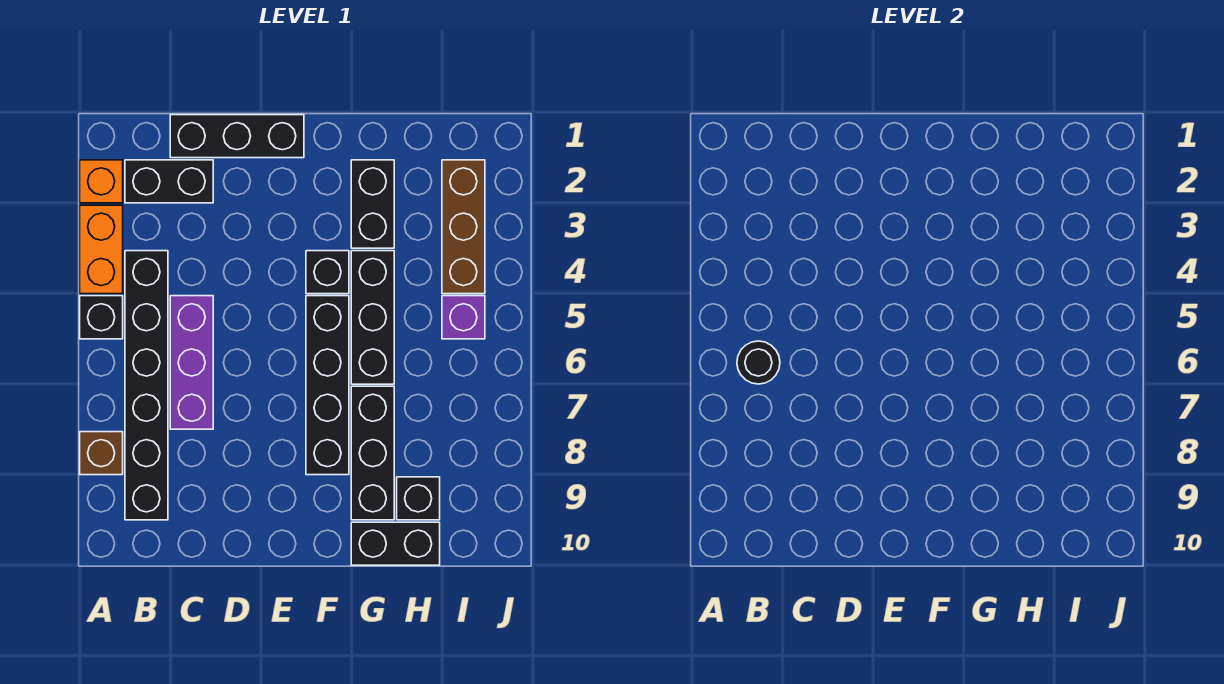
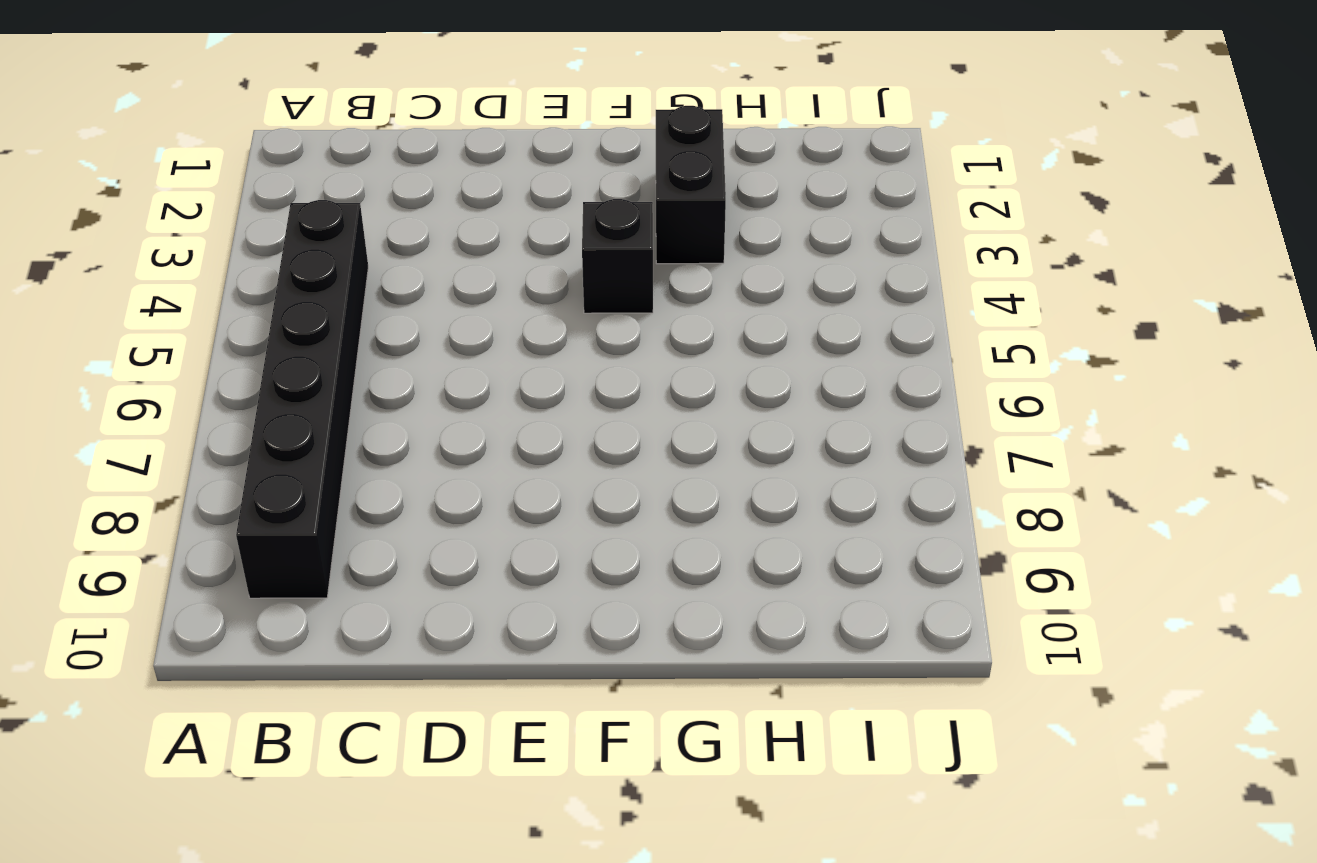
none -> orange brick A2 level 1
none -> orange brick A3:A4 level 1
none -> black brick A5 level 1

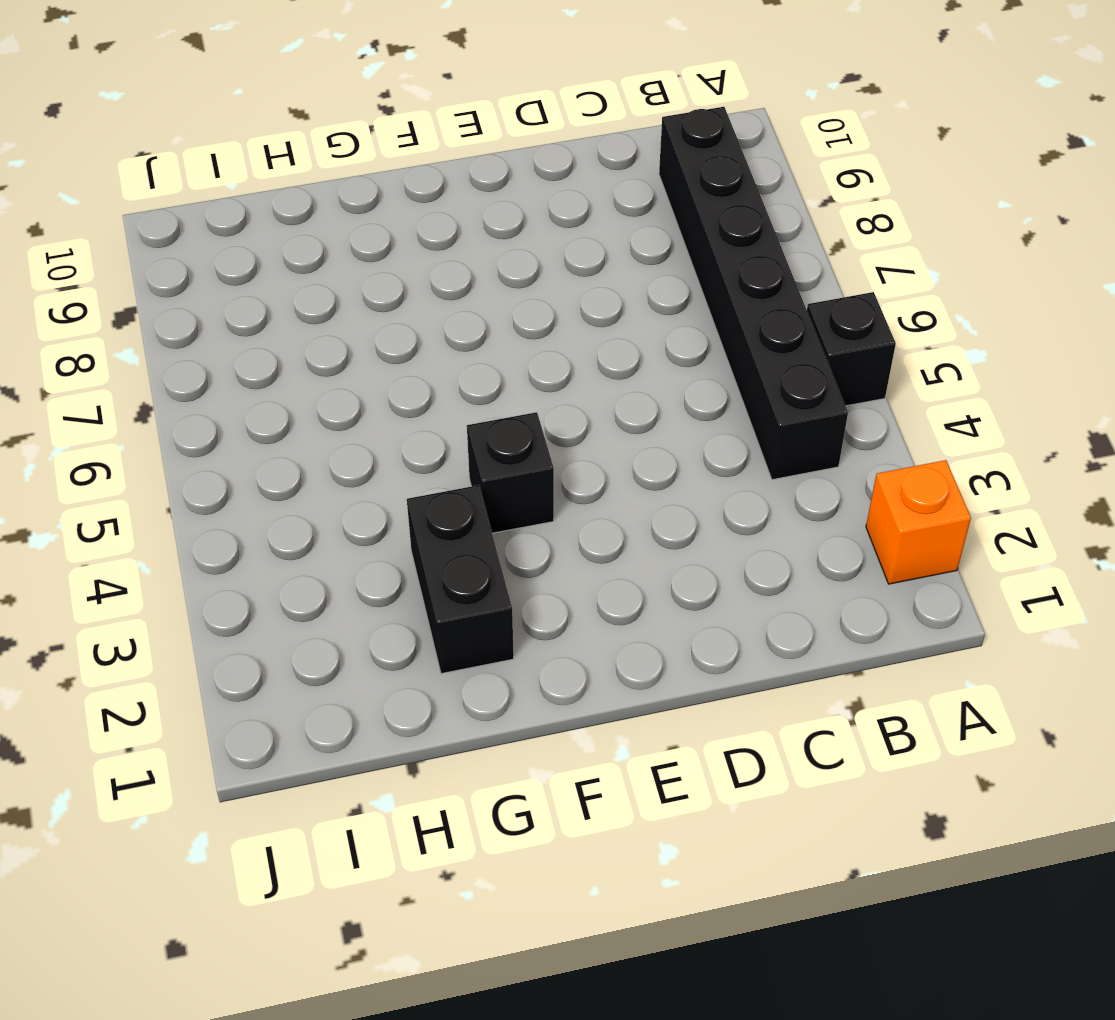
none -> orange brick A3:A4 level 1
none -> brown brick A8 level 1
none -> black brick B2:C2 level 1

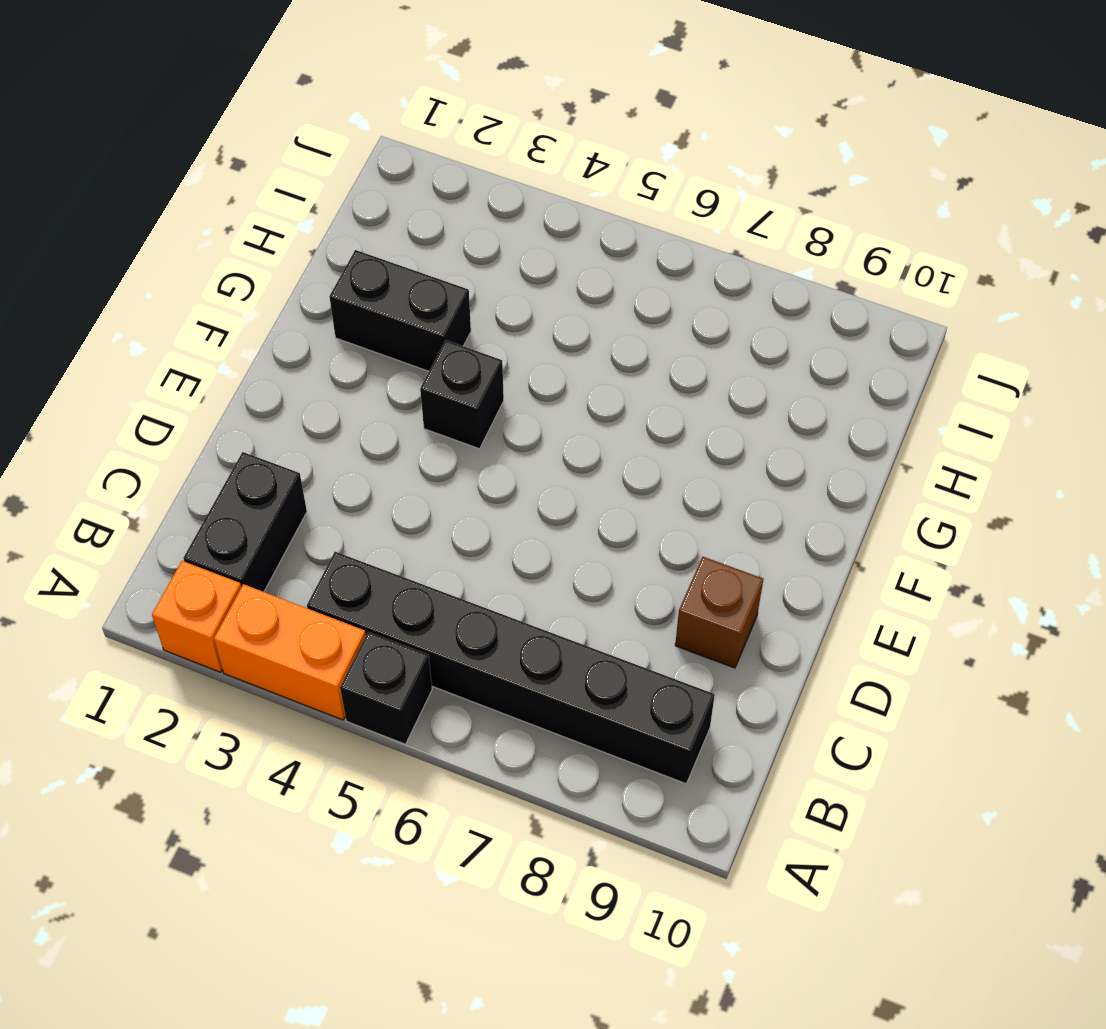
brown brick D9 level 1 -> brown brick A8 level 1
none -> black brick C1:E1 level 1
none -> purple brick C5:C7 level 1
none -> black brick F5:F8 level 1

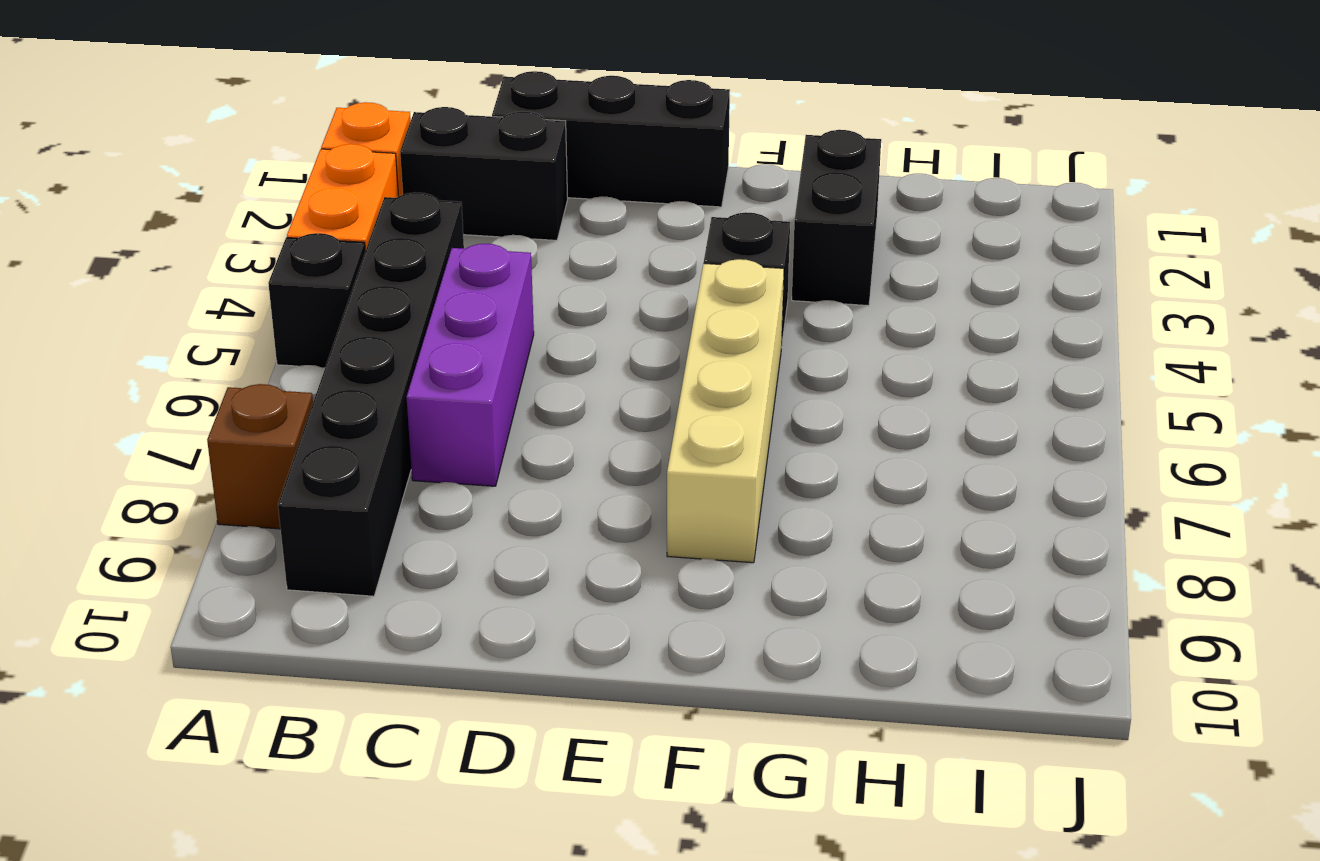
tan brick F5:F8 level 1 -> black brick F5:F8 level 1
none -> black brick G4:G6 level 1
none -> black brick G7:G9 level 1
none -> black brick G10:H10 level 1

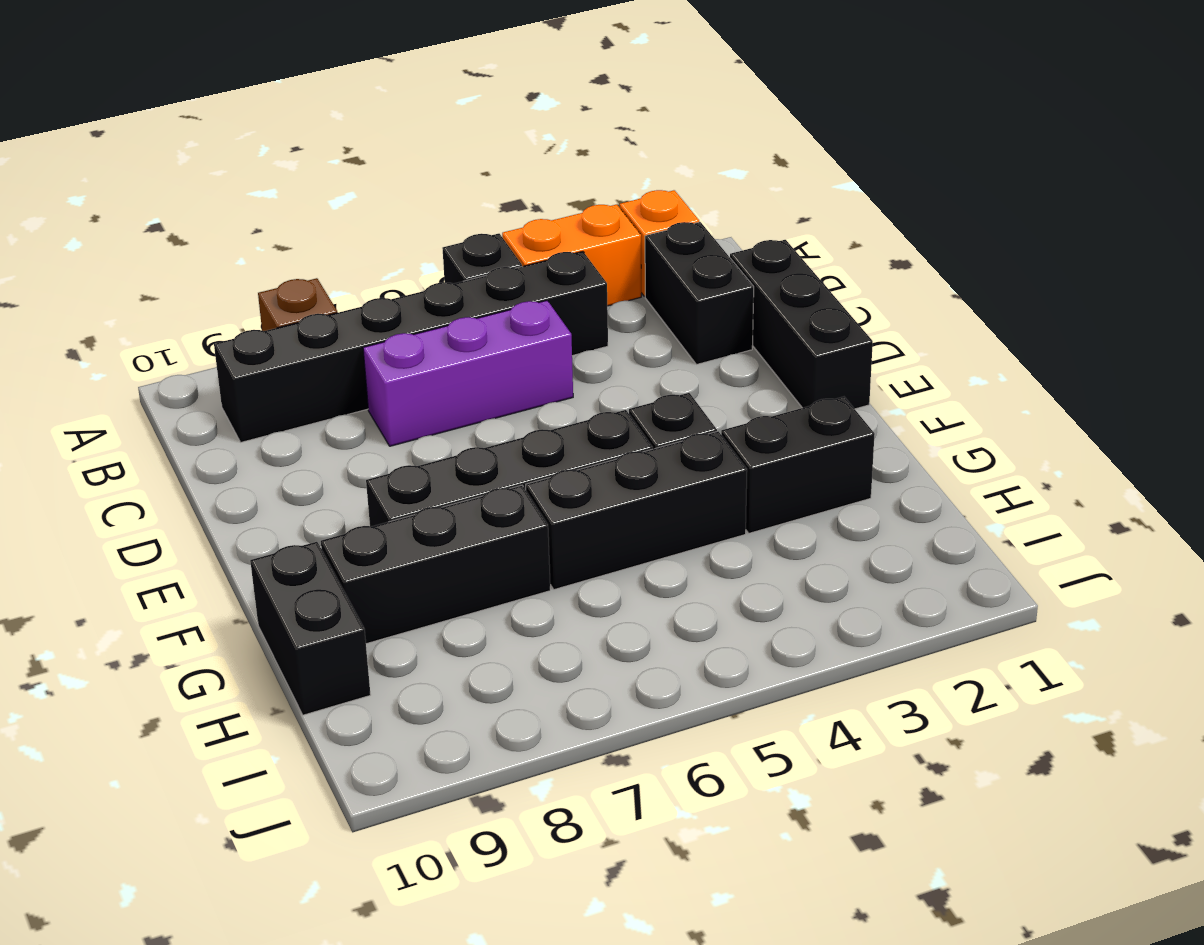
none -> black brick H9 level 1
none -> brown brick I2:I4 level 1
none -> purple brick I5 level 1

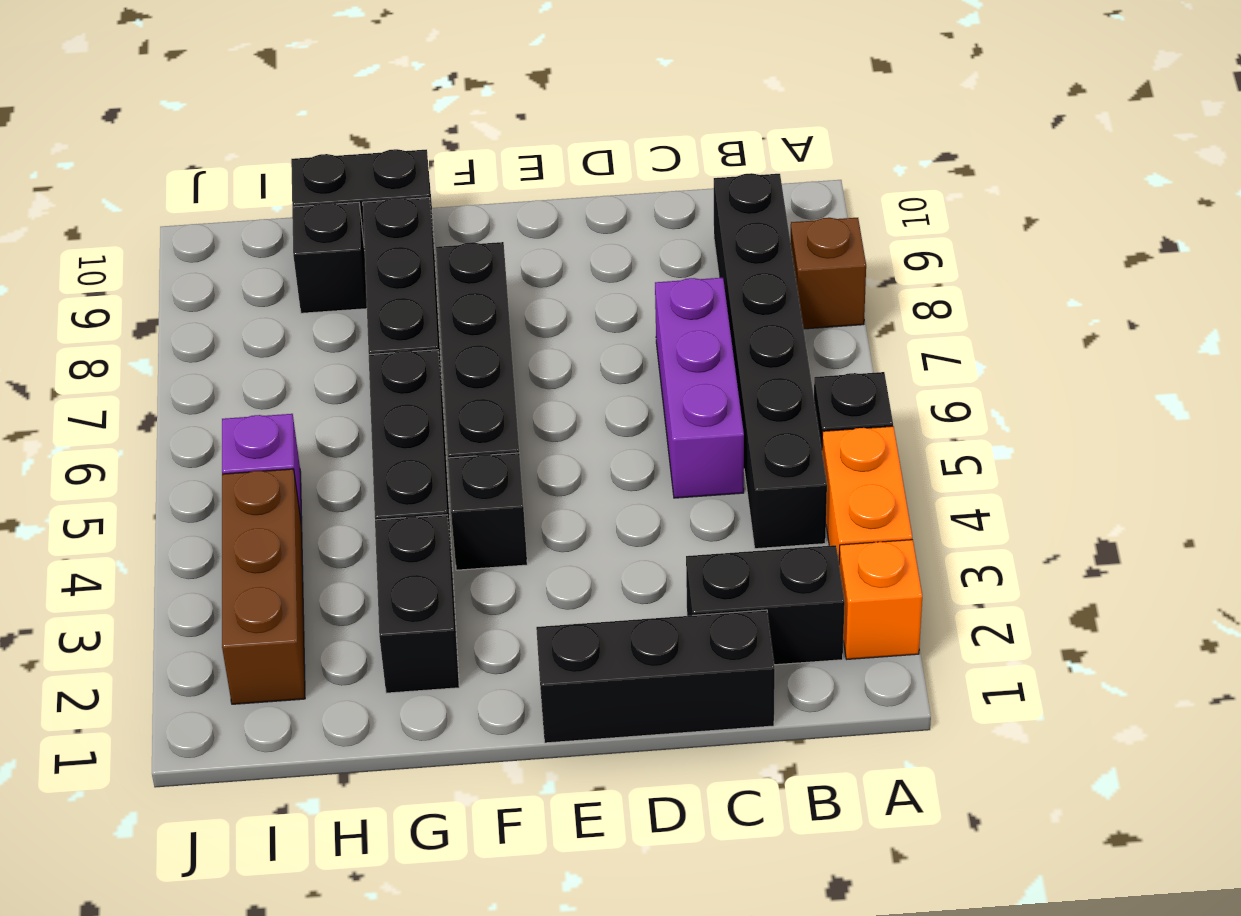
none -> black round brick B6 level 2

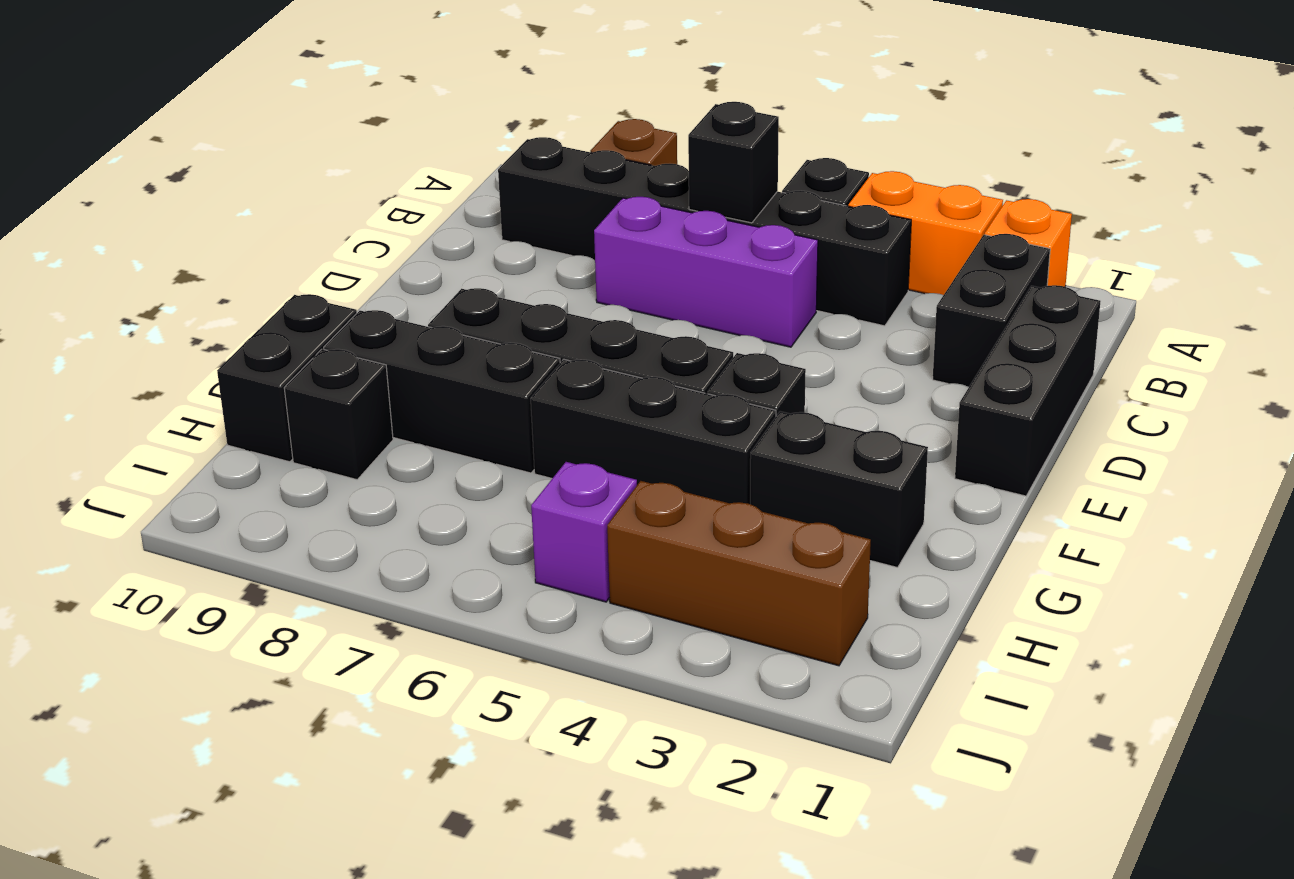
black brick B6 level 2 -> black round brick B6 level 2

